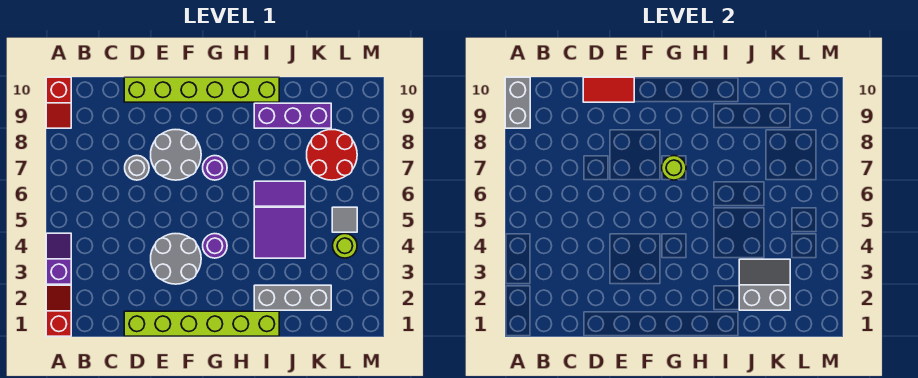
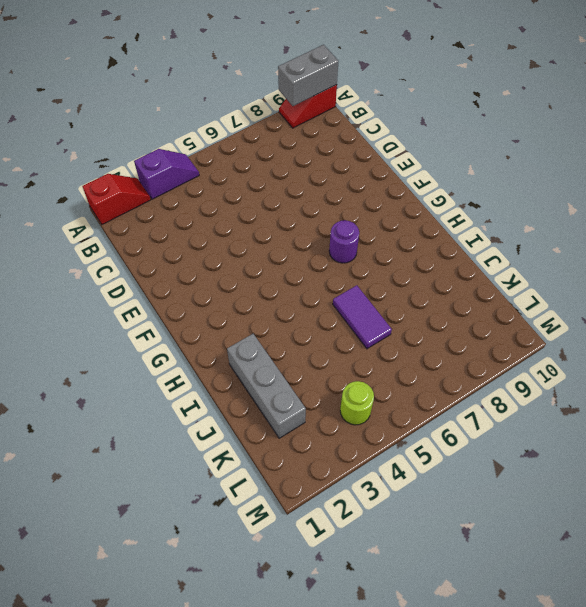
none -> lime brick D1:I1 level 1
none -> grey round brick D7 level 1
none -> lime brick D10:I10 level 1

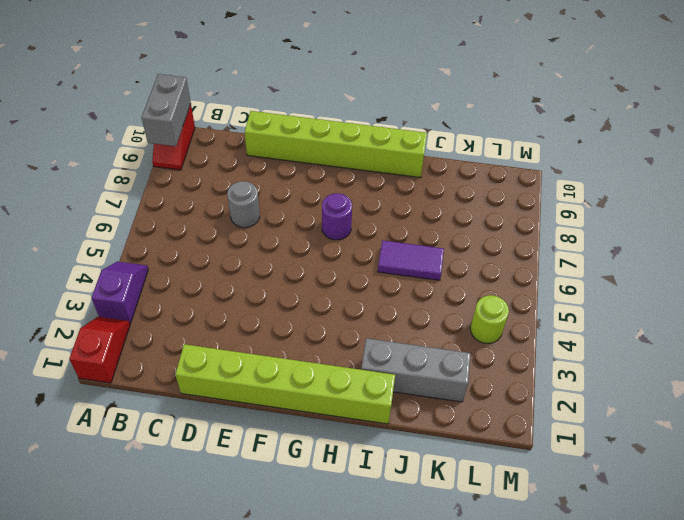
none -> grey round brick E3:F4 level 1
none -> grey round brick E7:F8 level 1
none -> purple round brick G4 level 1

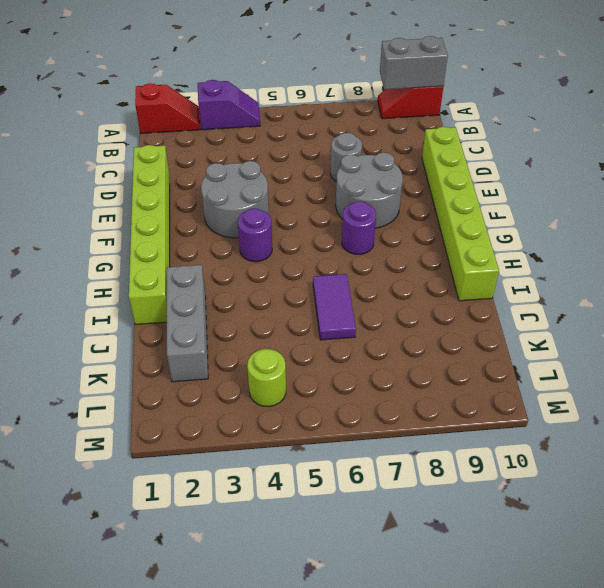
none -> purple tile I4:J5 level 1
none -> purple brick I9:K9 level 1
none -> red round brick K7:L8 level 1

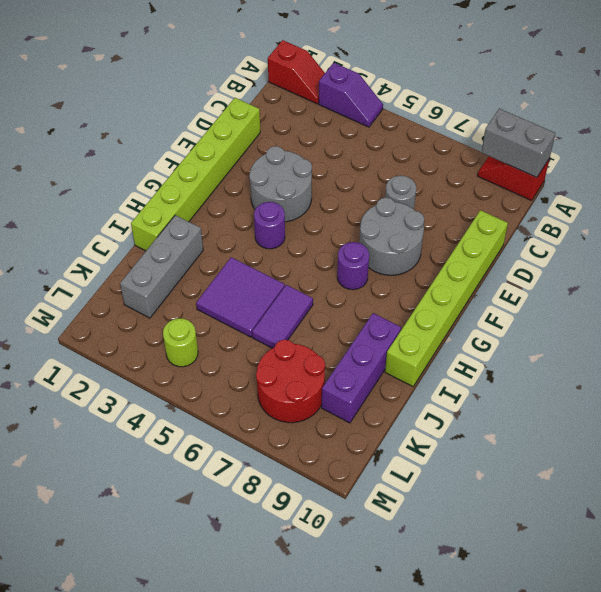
none -> grey tile L5 level 1
none -> red tile D10:E10 level 2
none -> lime round brick G7 level 2

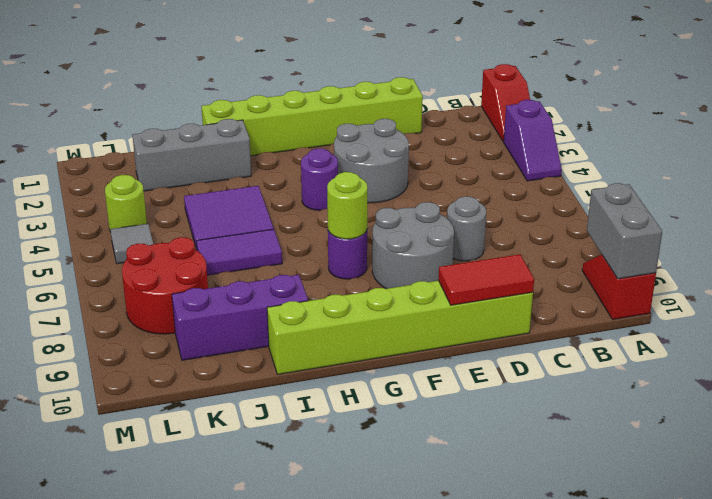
none -> grey slope J2:K3 level 2 top 2

